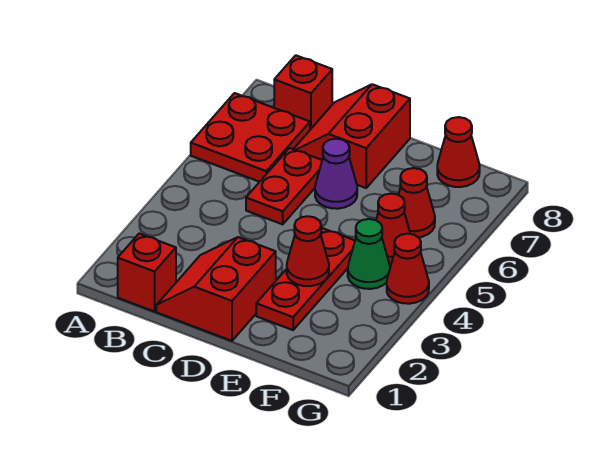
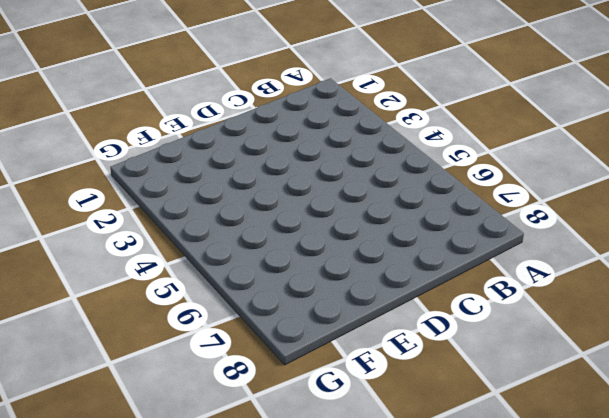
none -> red plate A6:B7 level 1
none -> red brick B1 level 1
none -> red brick B8 level 1

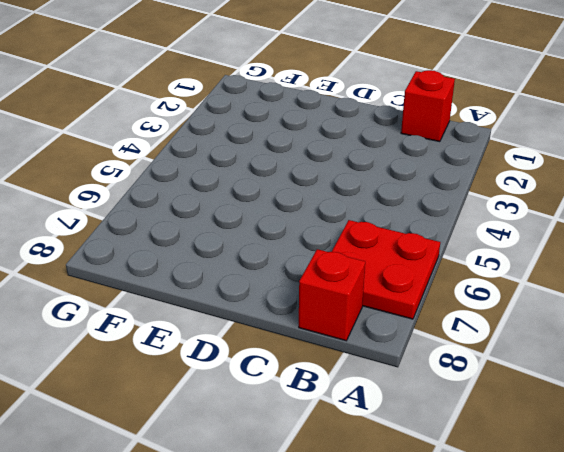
none -> red slope C1:D2 level 1 top D
none -> red plate C5:C6 level 1
none -> red slope C7:D8 level 1 top D

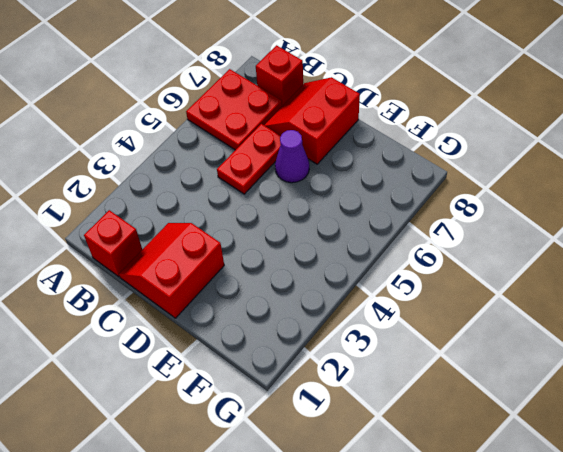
none -> red plate E2:E4 level 1
none -> green cone F4 level 1
none -> red cone F5 level 1

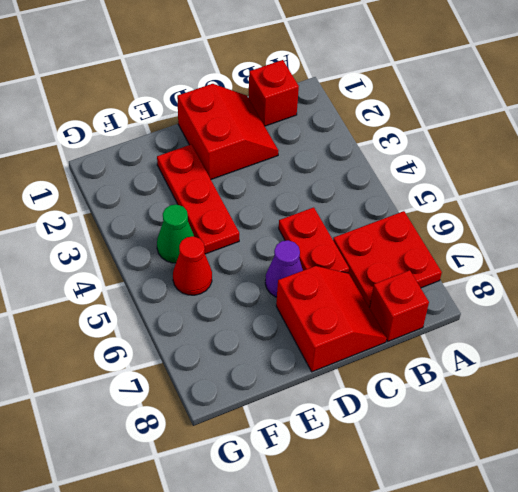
none -> red cone F6 level 1
none -> red cone F8 level 1
none -> red cone G4 level 1

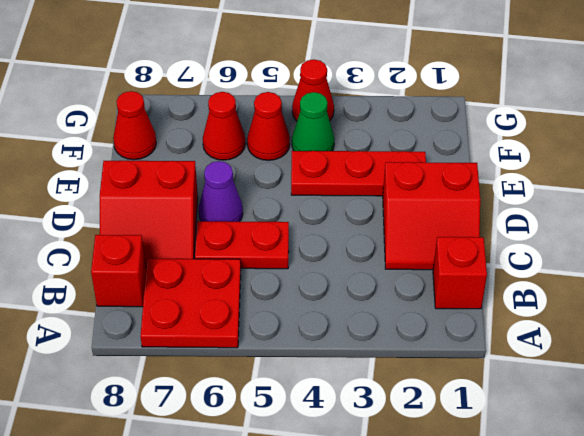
none -> red cone E3 level 2

